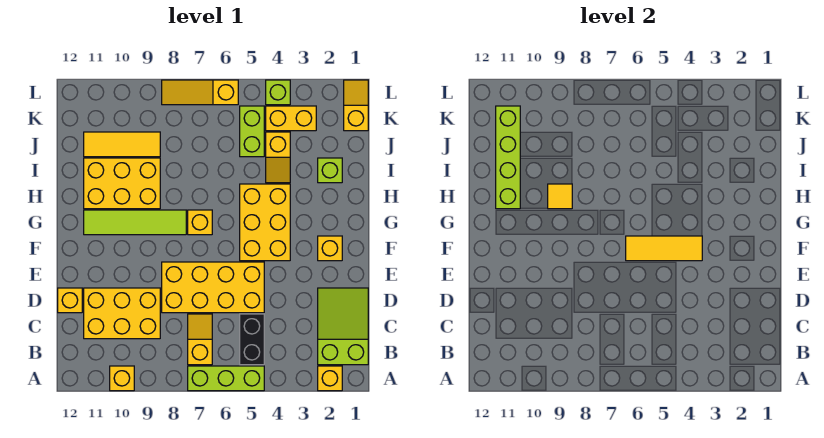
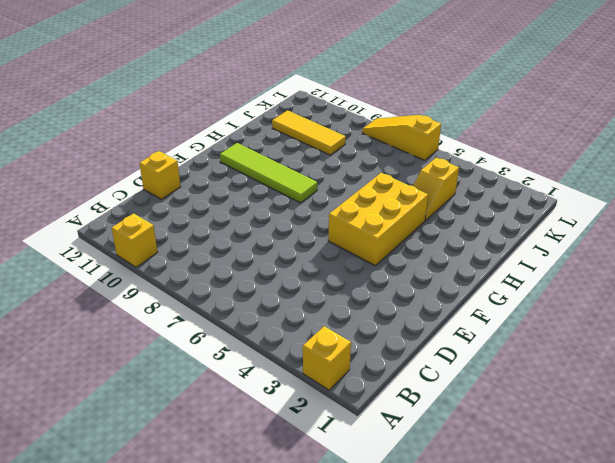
none -> lime brick A5:A7 level 1
none -> lime slope B1:D2 level 1 top B
none -> black brick B5:C5 level 1

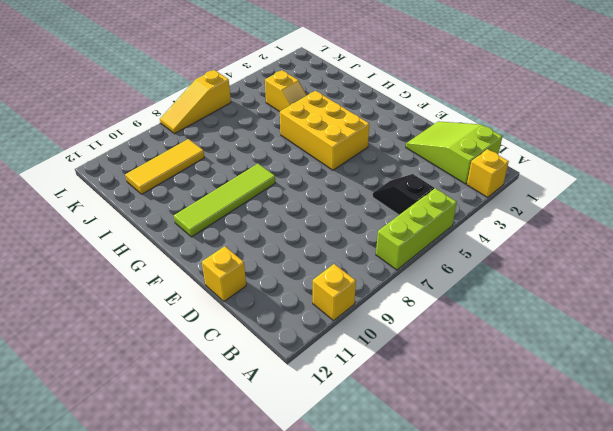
black slope B5:C5 level 1 top B -> black brick B5:C5 level 1
none -> yellow slope B7:C7 level 1 top B
none -> yellow brick C9:D11 level 1
none -> yellow brick D5:E8 level 1

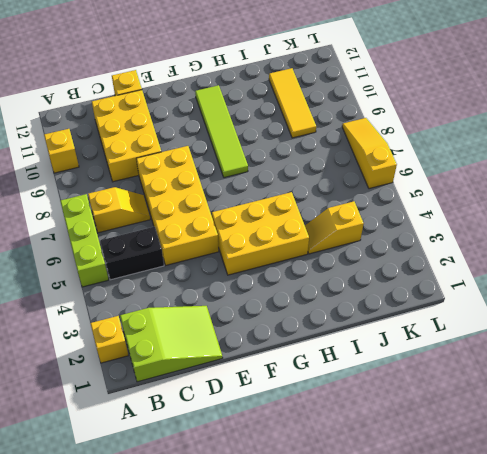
none -> yellow brick F2 level 1
none -> yellow brick G7 level 1
none -> yellow brick H9:I11 level 1

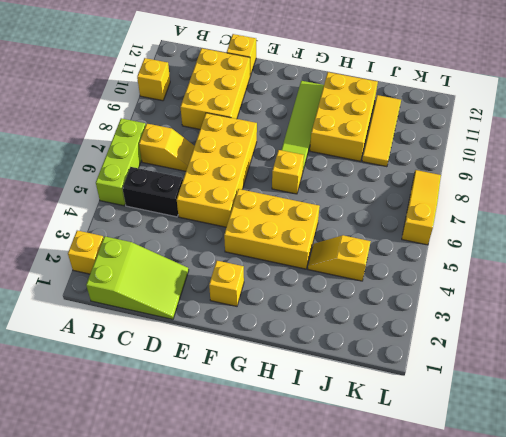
none -> lime brick I2 level 1
none -> lime brick J5:K5 level 1
none -> yellow slope K1:L1 level 1 top K

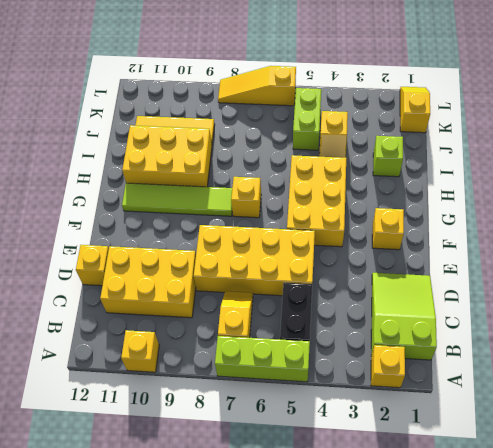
none -> yellow brick K3:K4 level 1
none -> lime brick L4 level 1
none -> yellow tile F4:F6 level 2

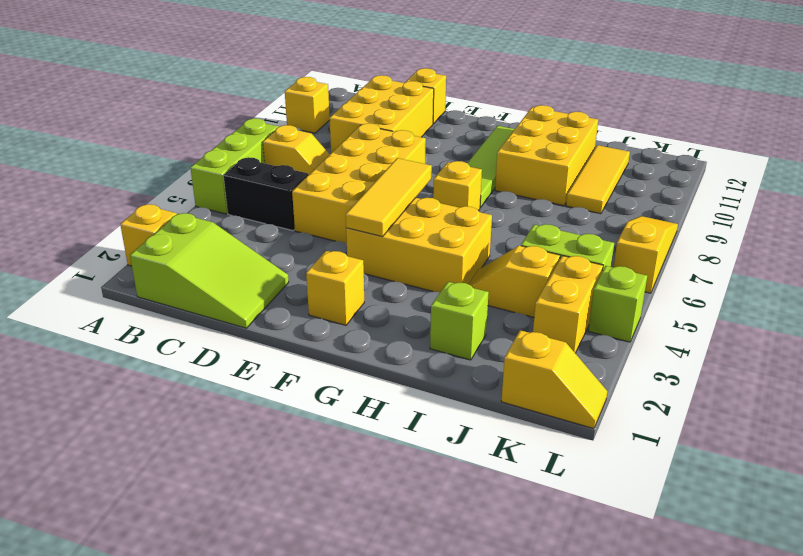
none -> yellow tile H9 level 2
none -> lime brick H11:K11 level 2

